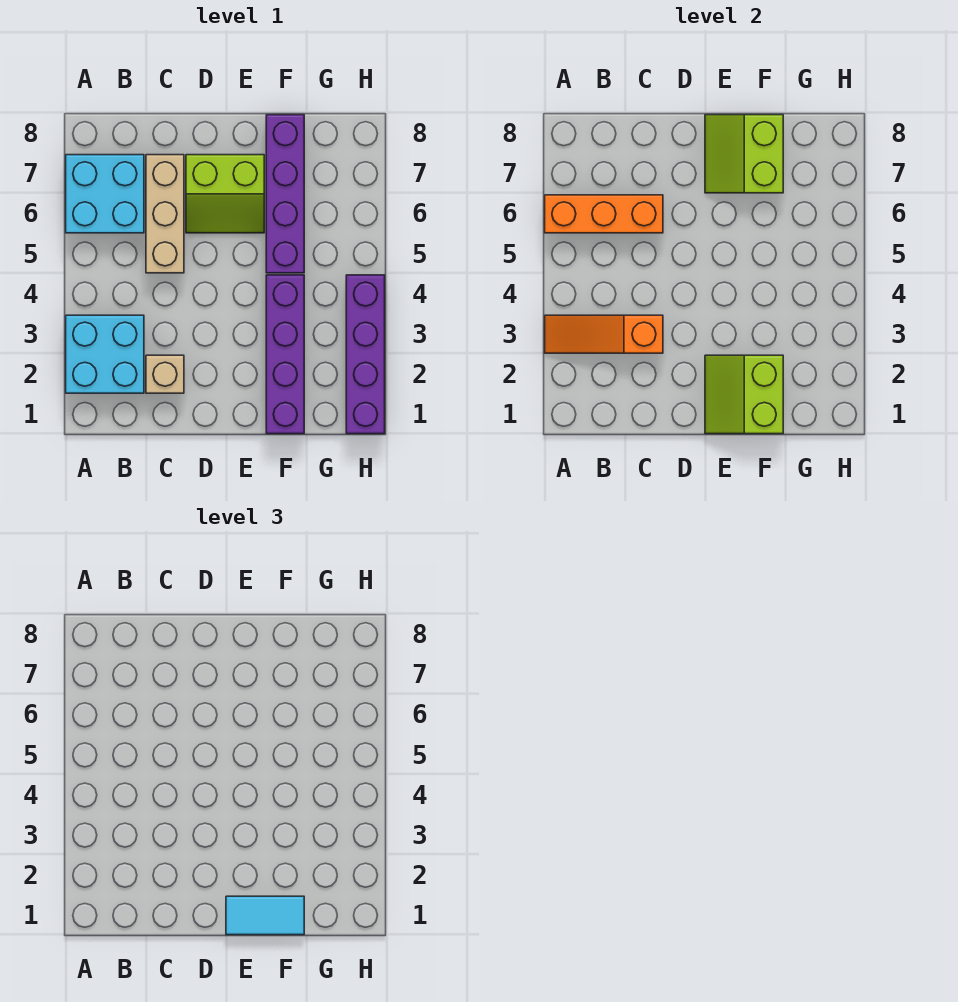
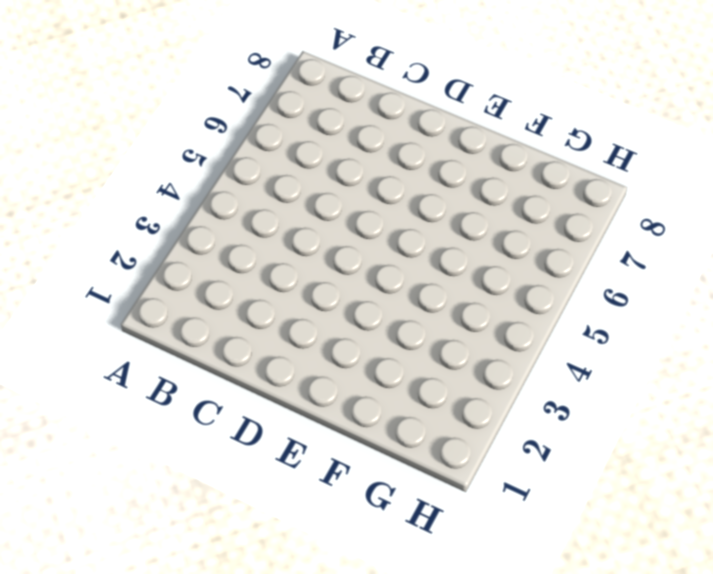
none -> cyan brick A2:B3 level 1
none -> cyan brick A6:B7 level 1
none -> tan brick C2 level 1

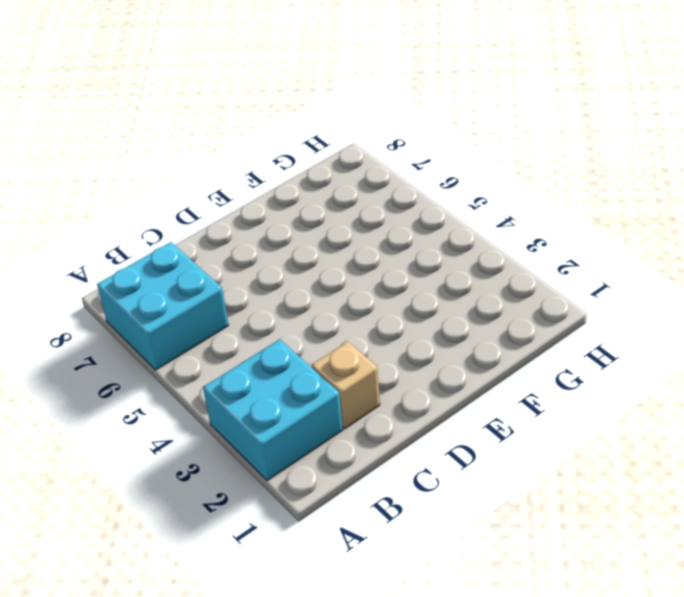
none -> tan brick C5:C7 level 1
none -> lime slope D6:E7 level 1 top 7
none -> purple brick F1:F4 level 1

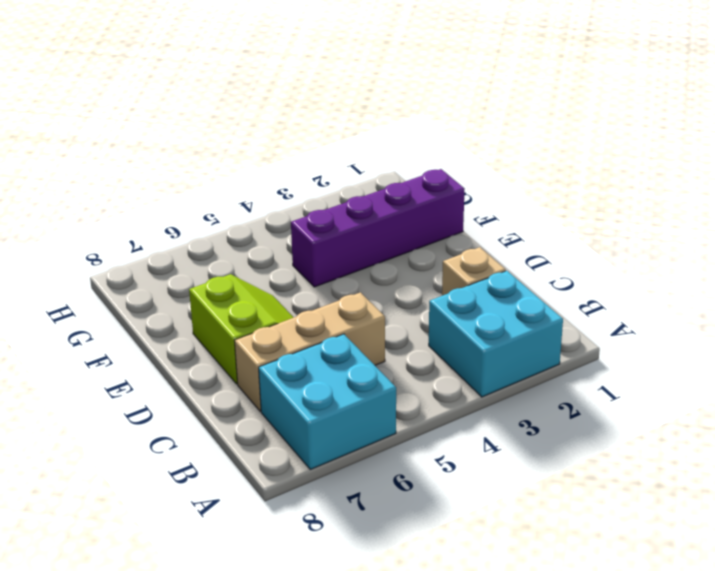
none -> purple brick F5:F8 level 1
none -> purple brick H1:H4 level 1
none -> orange slope A3:C3 level 2 top C

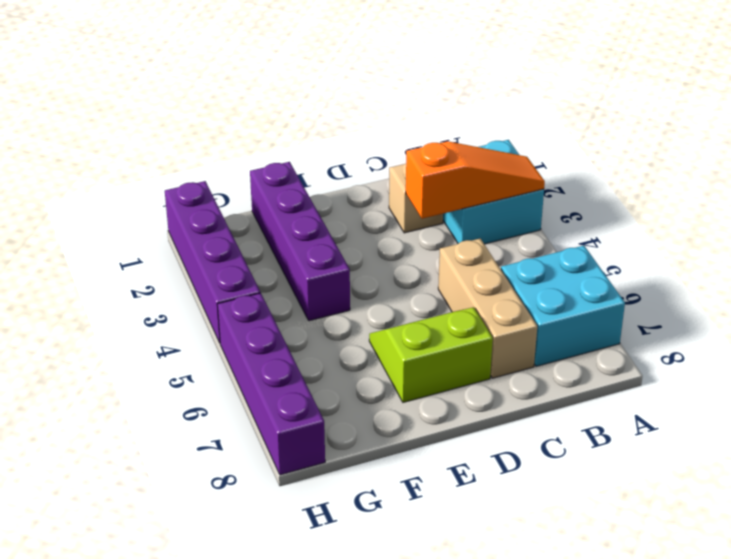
purple brick H5:H8 level 1 -> purple brick F5:F8 level 1
none -> orange brick A6:C6 level 2
none -> lime slope E1:F2 level 2 top F
none -> lime slope E7:F8 level 2 top F

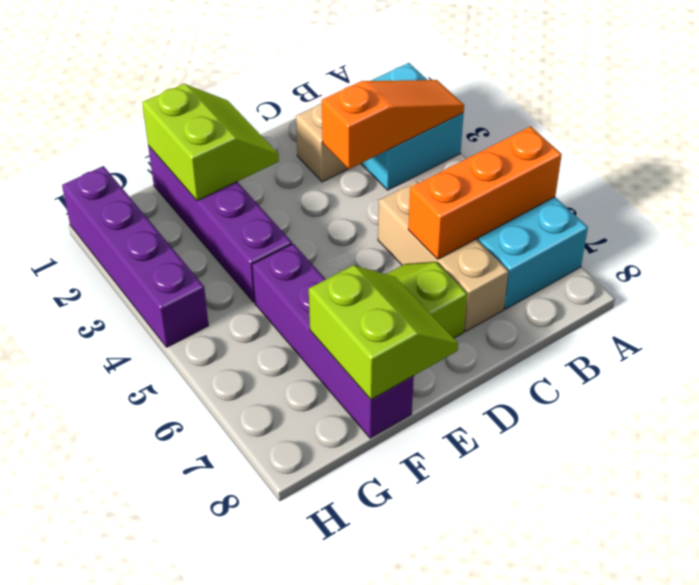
none -> cyan tile E1:F1 level 3

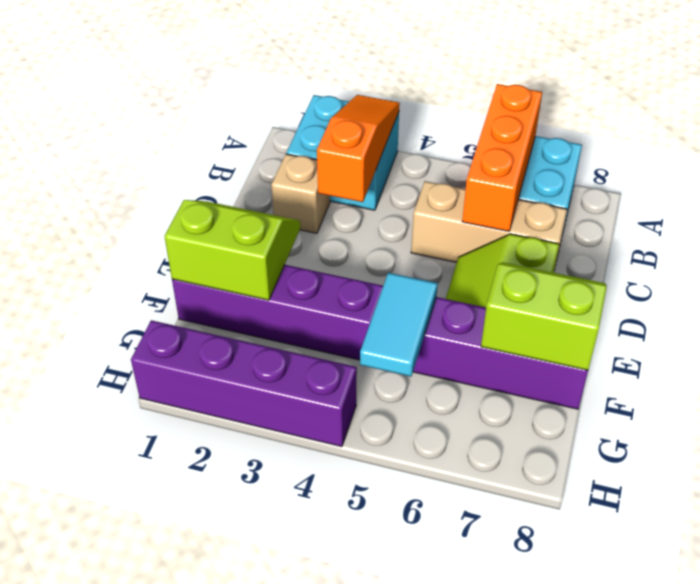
cyan tile F5:G5 level 2 -> cyan tile E1:F1 level 3

